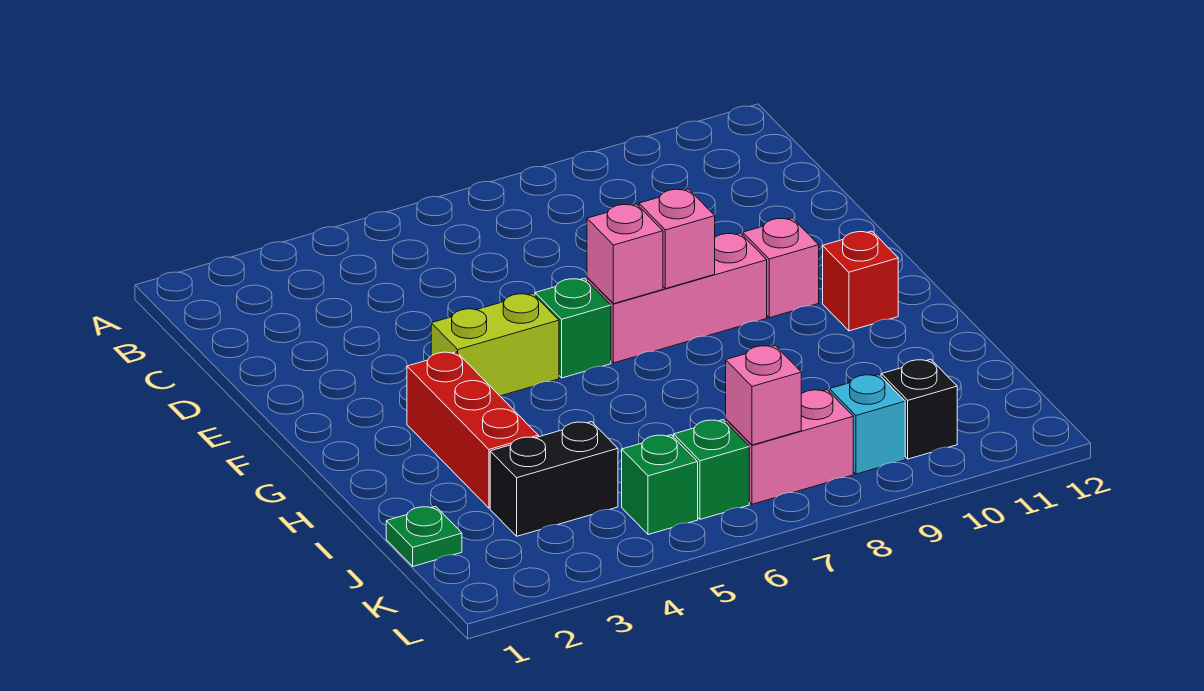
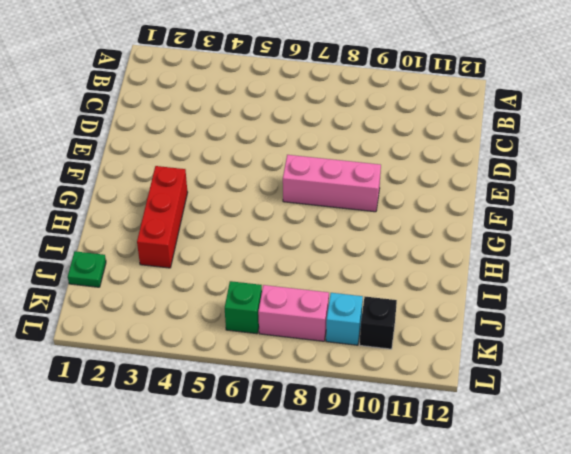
none -> lime brick F4:F5 level 1
none -> green brick F6 level 1
none -> pink brick F10 level 1

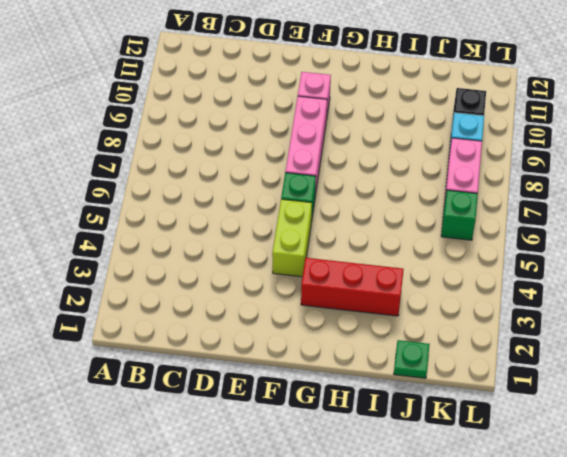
none -> red brick G11 level 1
none -> black brick J3:J4 level 1
none -> green brick K5 level 1

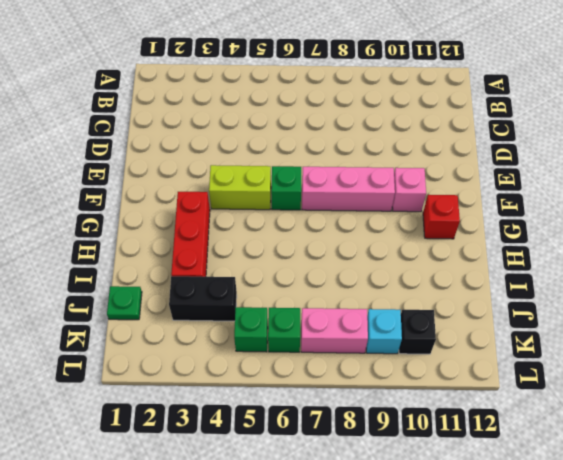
none -> pink brick F7 level 2
none -> pink brick F8 level 2
none -> pink brick K7 level 2

